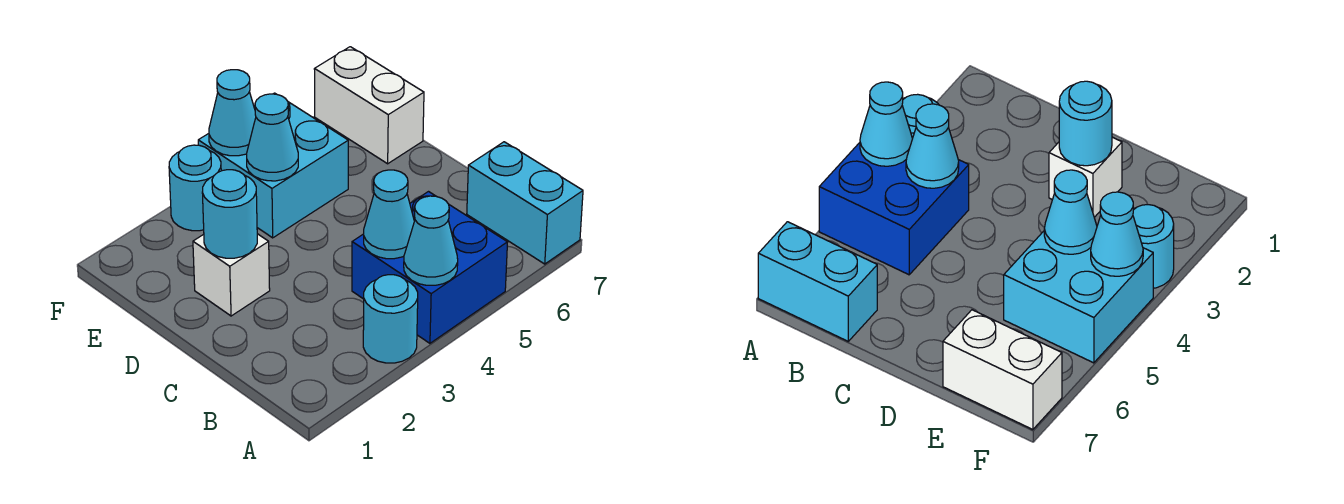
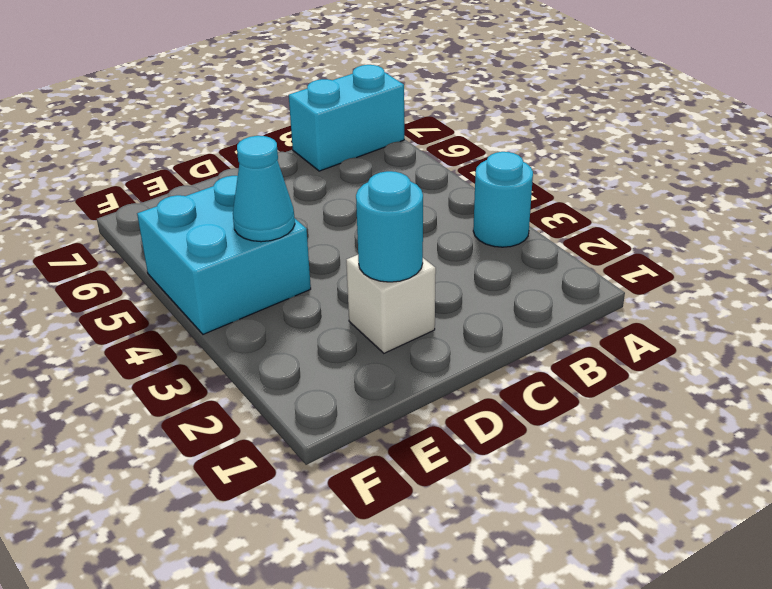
none -> blue brick A4:B5 level 1
none -> white brick E7:F7 level 1
none -> cyan round brick F3 level 1

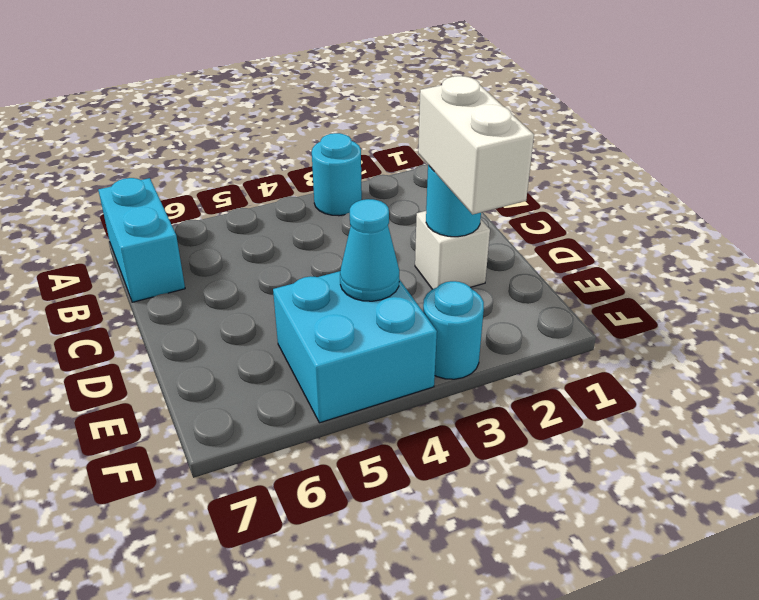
white brick D2:E2 level 3 -> white brick E7:F7 level 1
none -> blue brick A4:B5 level 1
none -> cyan cone A4 level 2
none -> cyan cone B4 level 2

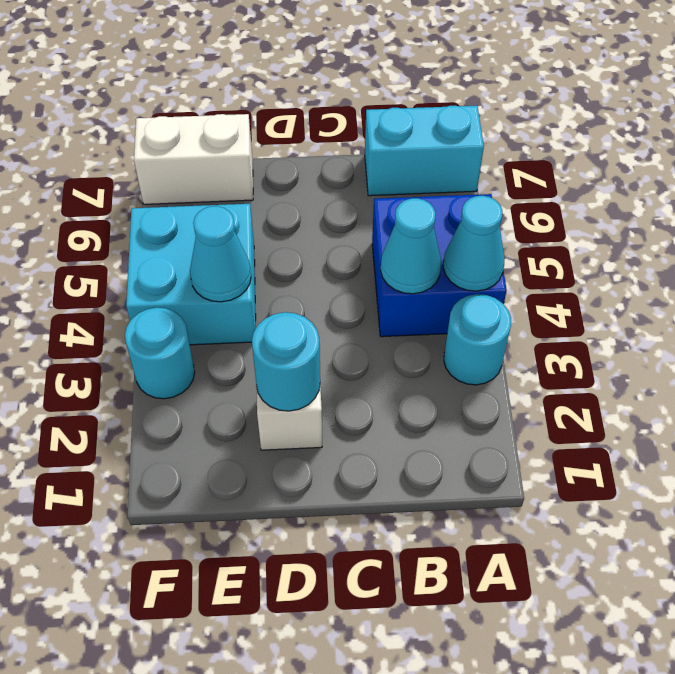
none -> cyan cone F4 level 2

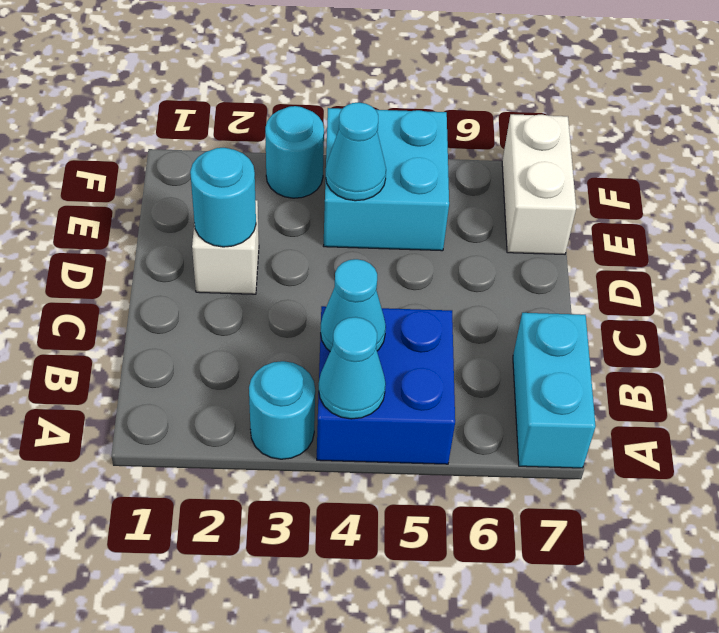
none -> cyan cone F4 level 2

